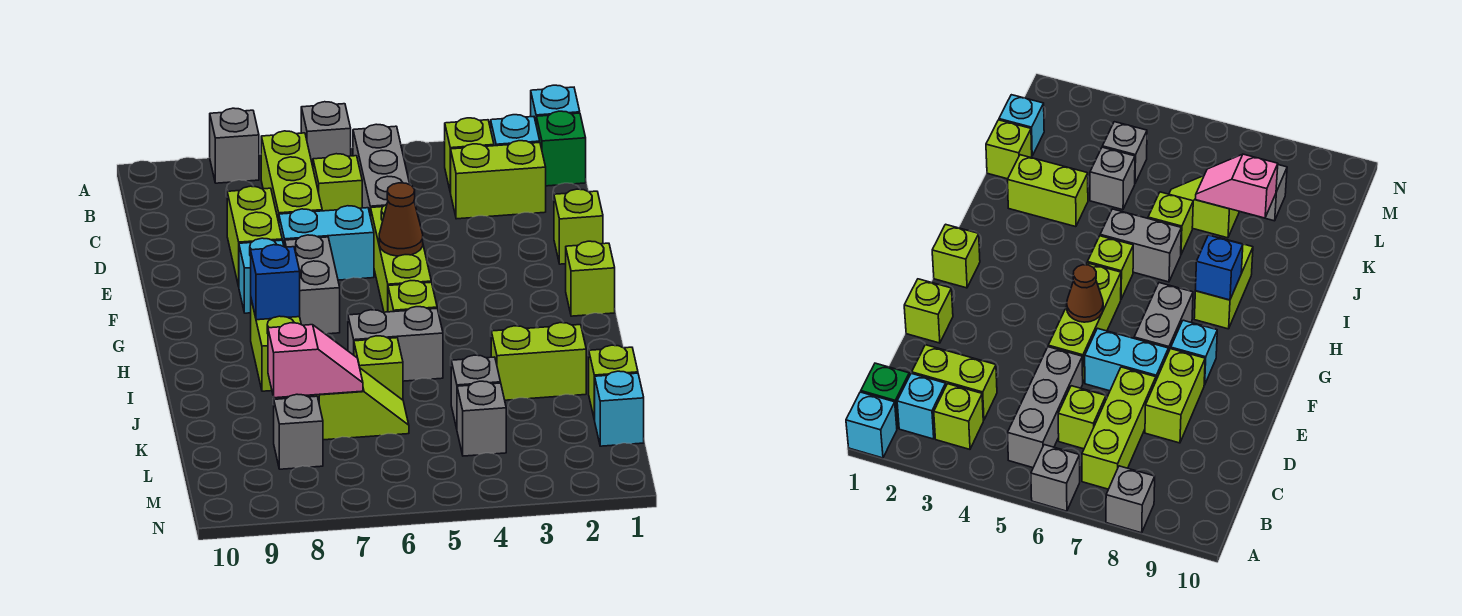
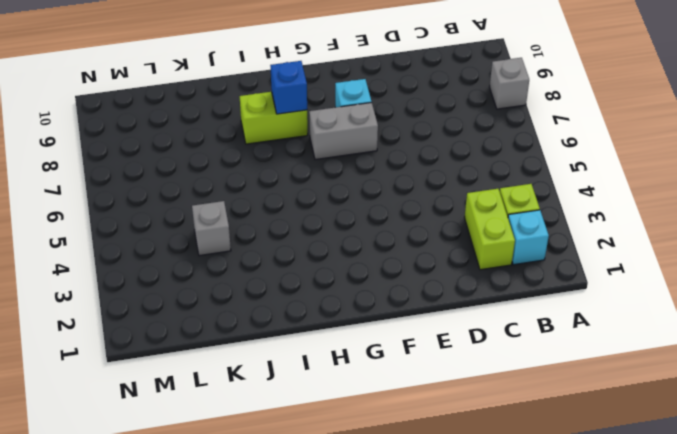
none -> cyan brick A1 level 1
none -> grey brick A6 level 1
none -> green brick B1 level 1
none -> grey brick B5:D5 level 1

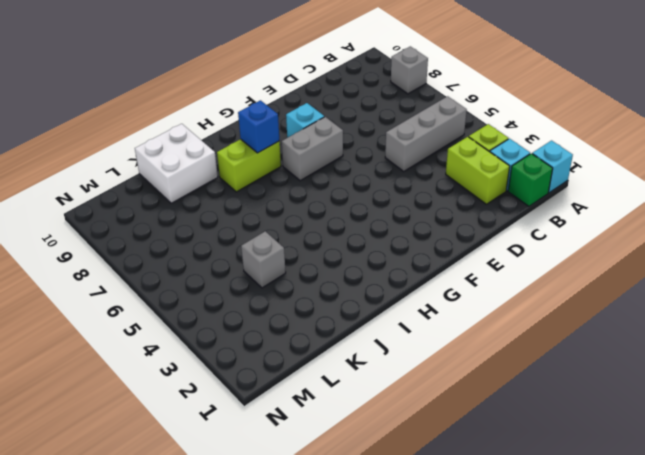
white brick J9:K10 level 1 -> none
none -> grey brick A6 level 1
none -> lime brick B7:D7 level 1
none -> lime brick C6 level 1
none -> lime brick D8:E8 level 1

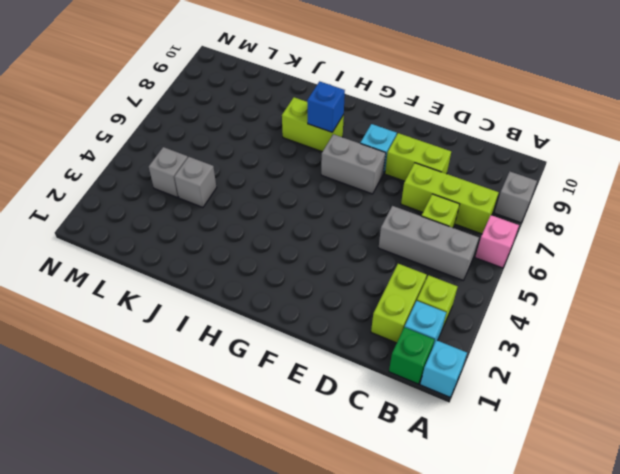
pink brick A6 level 1 -> grey brick A6 level 1
none -> lime brick E1 level 1
none -> lime brick E5:G5 level 1
none -> cyan brick E6:E7 level 1
none -> lime brick G1 level 1

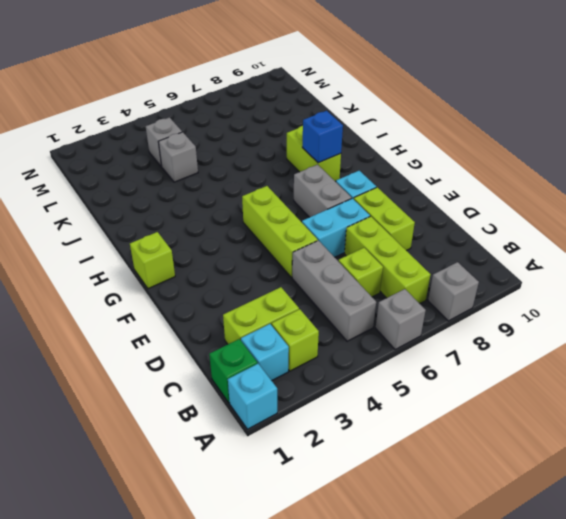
none -> lime brick E1 level 1
none -> lime brick H5 level 1
none -> grey brick I5:I6 level 1
none -> lime brick J2:J3 level 1

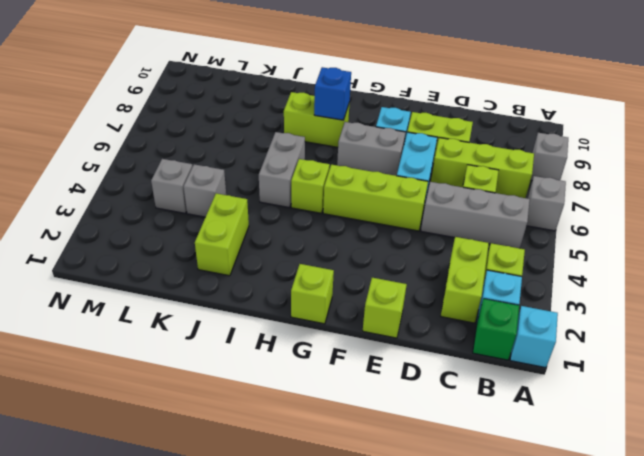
none -> lime brick J6 level 1
none -> lime brick K1 level 1
none -> lime slope K6:K7 level 1 top 7
none -> cyan brick L1 level 1

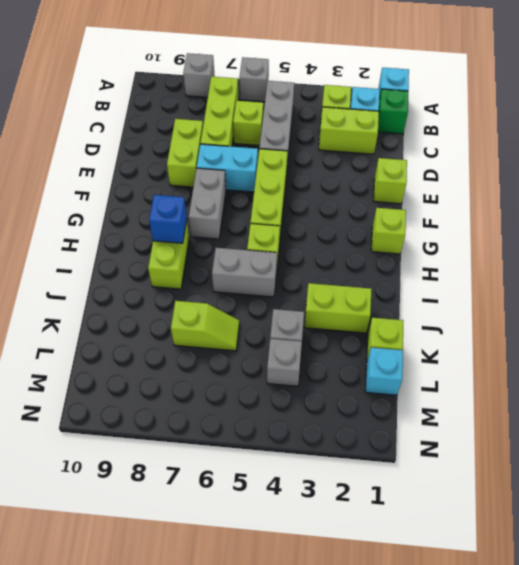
none -> cyan brick F8 level 1
none -> lime brick J6 level 1
none -> grey brick L8 level 1
none -> brown cone F5 level 2

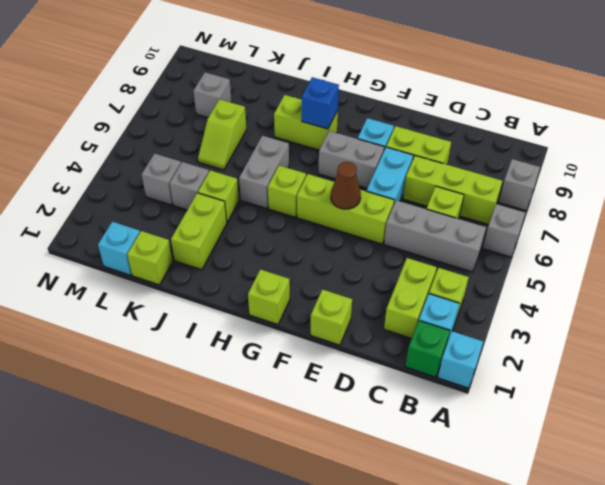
lime brick J4 level 1 -> lime brick J6 level 1
none -> pink slope K7:K8 level 2 top 8

